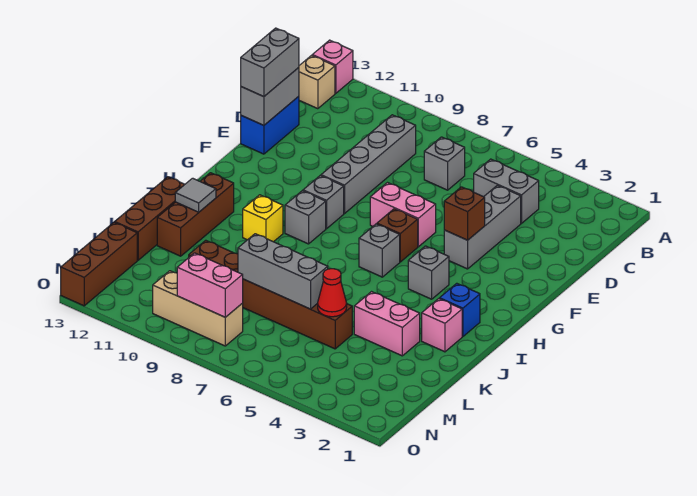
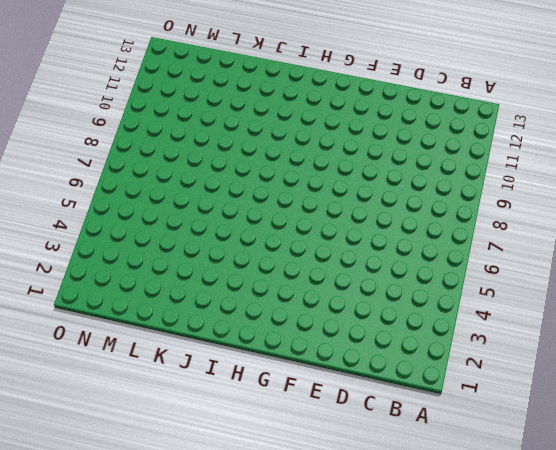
none -> pink brick A13 level 1
none -> tan brick B13 level 1
none -> grey brick C4:C5 level 1

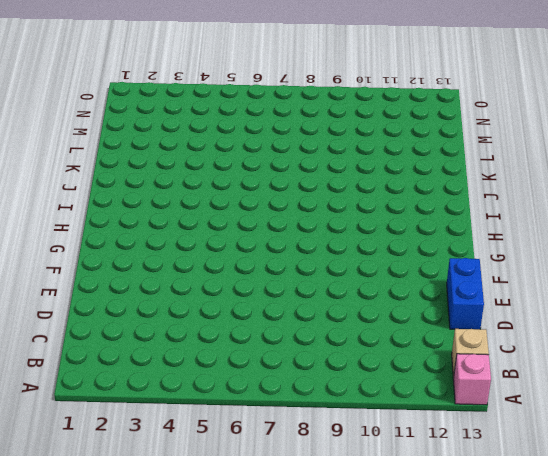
none -> grey brick C4:C5 level 1
none -> grey brick C7 level 1
none -> grey brick C9:F9 level 1

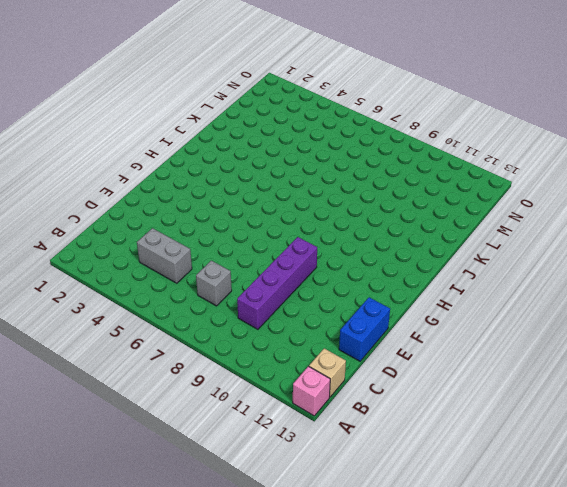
purple brick C9:F9 level 1 -> grey brick C9:F9 level 1
none -> grey brick D4:F4 level 1
none -> pink brick F6:F7 level 1
none -> brown brick G6 level 1

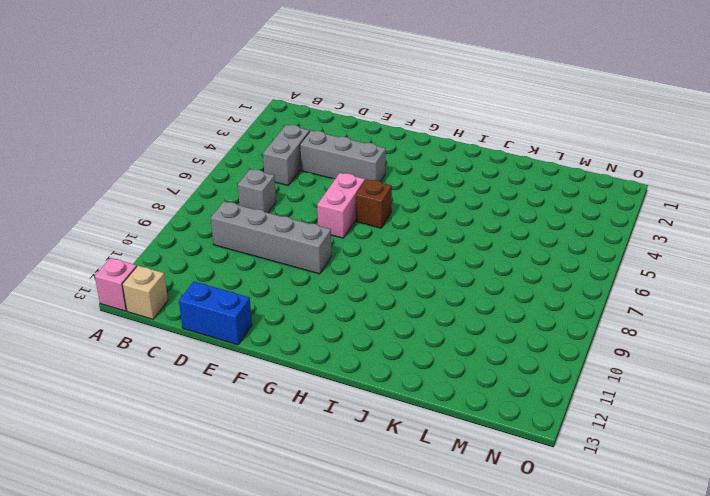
none -> grey brick G9 level 1
none -> grey brick H4 level 1
none -> grey brick H6 level 1

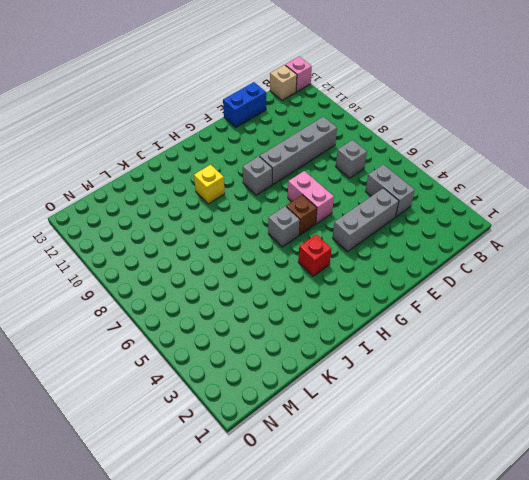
red brick H4 level 1 -> grey brick H4 level 1
none -> grey brick H9 level 1
none -> blue brick I2 level 1
none -> brown brick I12:K12 level 1

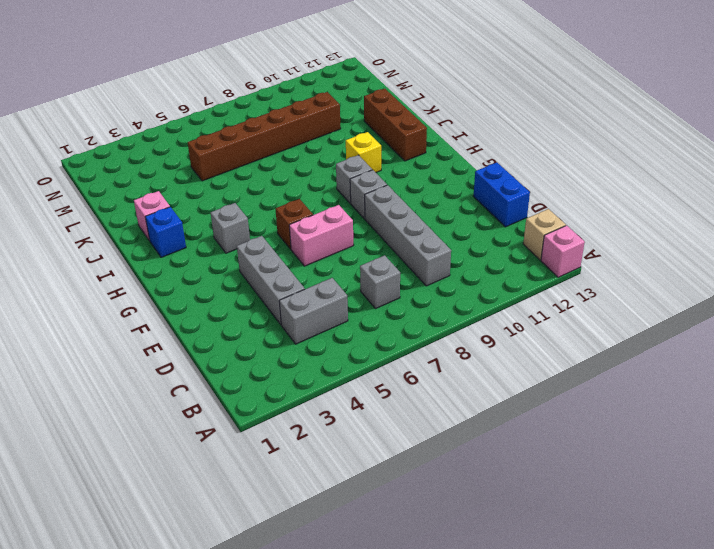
none -> grey brick H6 level 1
none -> brown brick J13:L13 level 1
none -> pink brick K3:K4 level 1

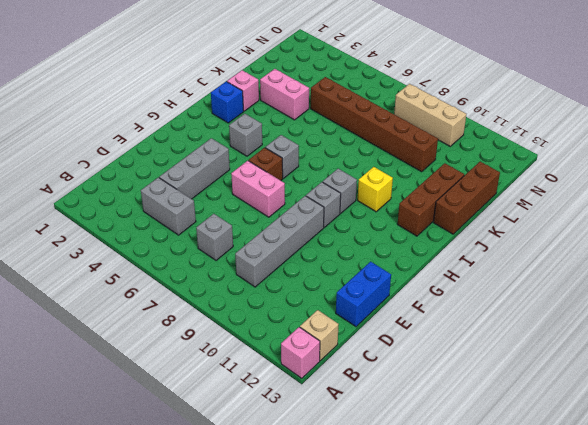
none -> brown brick M13:O13 level 1
none -> grey brick D13:E13 level 2
none -> brown brick F4 level 2

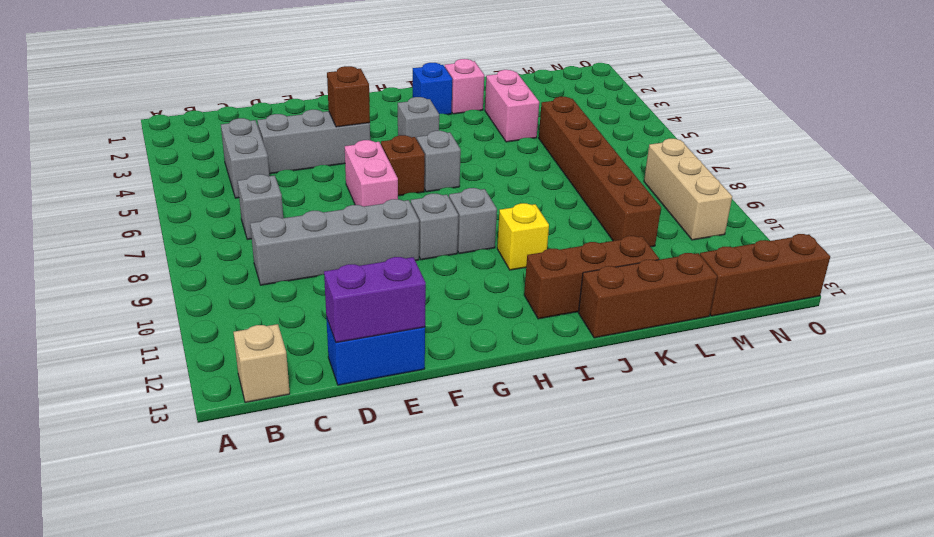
purple brick D13:E13 level 2 -> grey brick D13:E13 level 2
none -> pink brick A13 level 1
none -> grey tile J12 level 2
none -> red cone L5 level 2

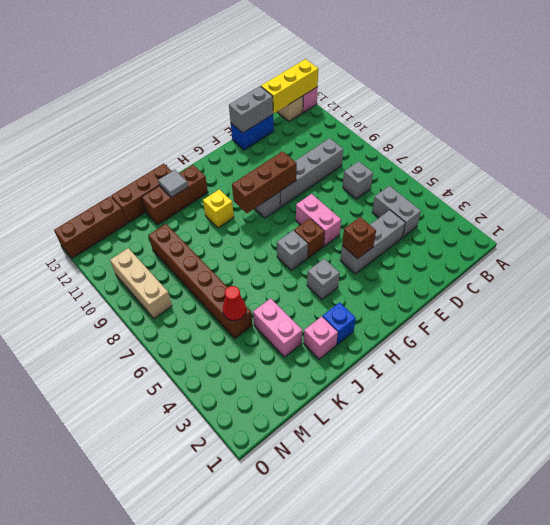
yellow brick A13:C13 level 2 -> none
brown brick F9:H9 level 2 -> none
none -> grey brick H9 level 1
none -> grey brick L6:L8 level 2
none -> pink brick N8:N9 level 2

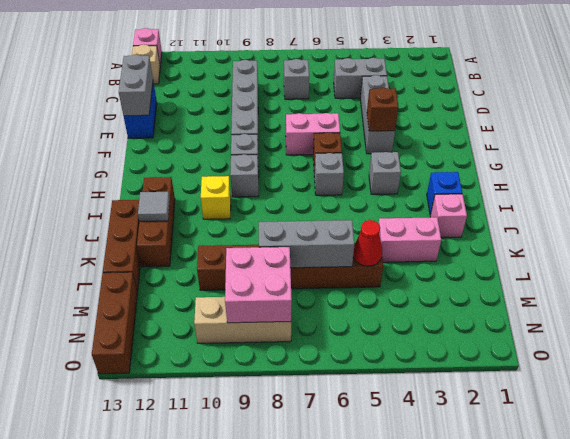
pink brick M8:N9 level 2 -> pink brick N8:N9 level 2
none -> grey brick D13:E13 level 3

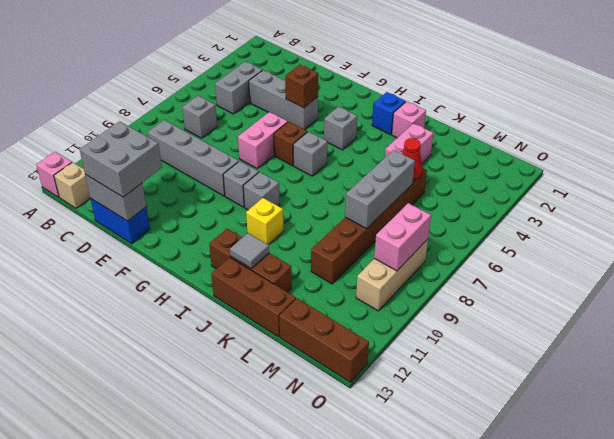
grey brick D12:E13 level 3 -> grey brick D13:E13 level 3

